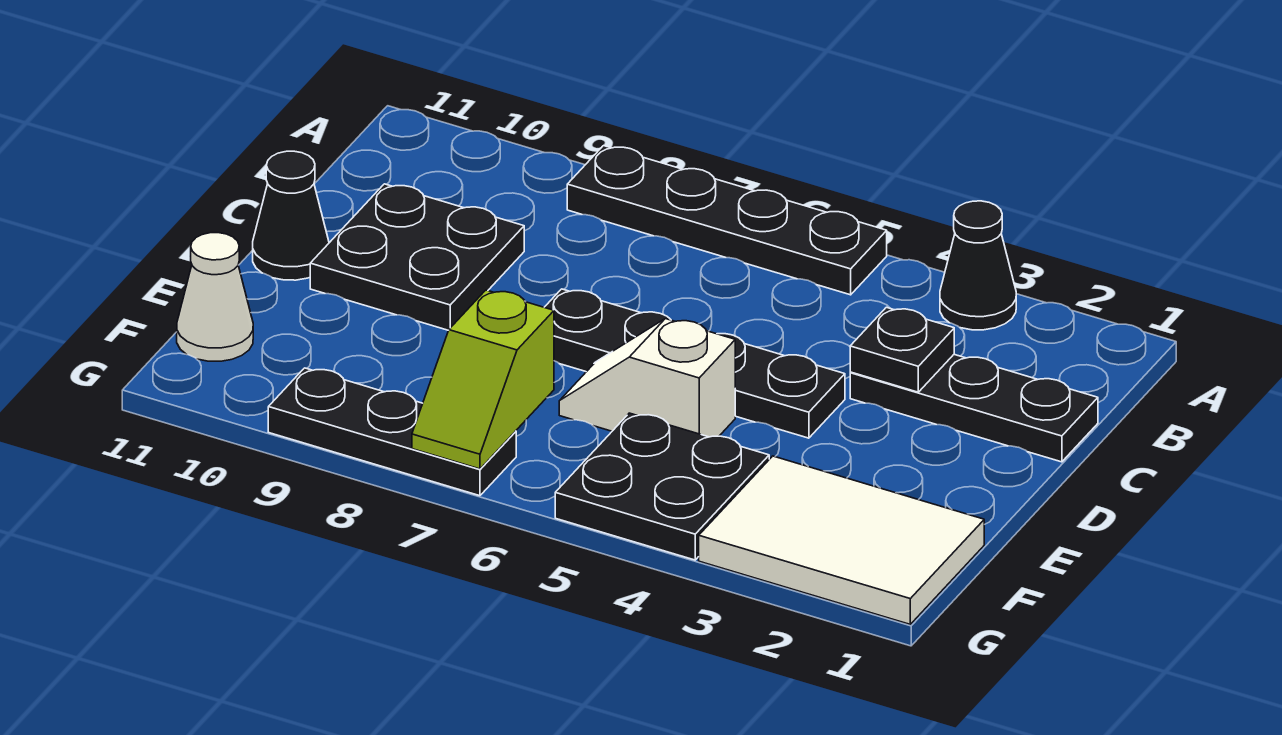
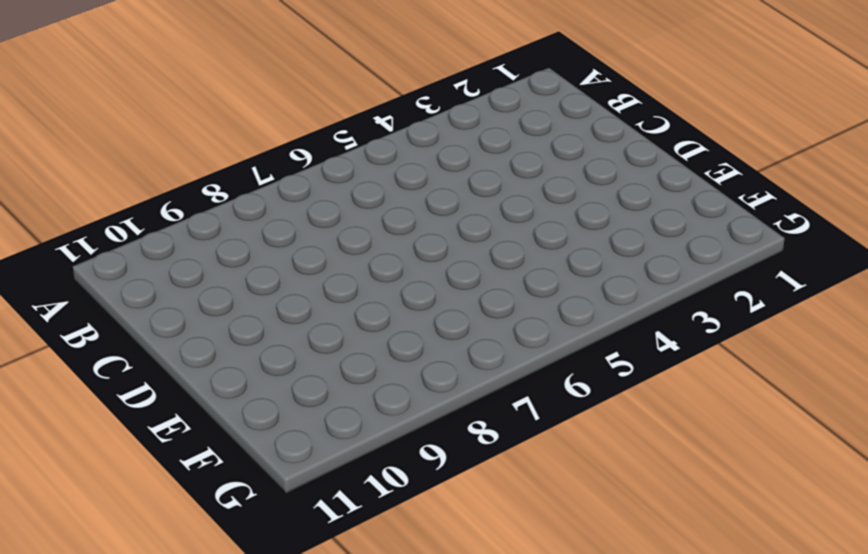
none -> black cone A3 level 1
none -> black plate A5:A8 level 1
none -> black plate C1:C3 level 1

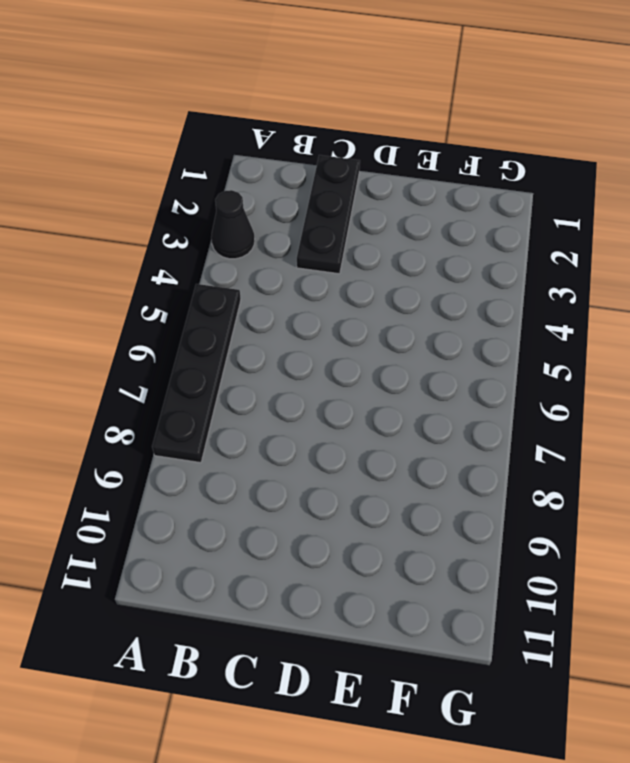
none -> black plate C9:D10 level 1
none -> black plate D4:D7 level 1
none -> black cone D11 level 1

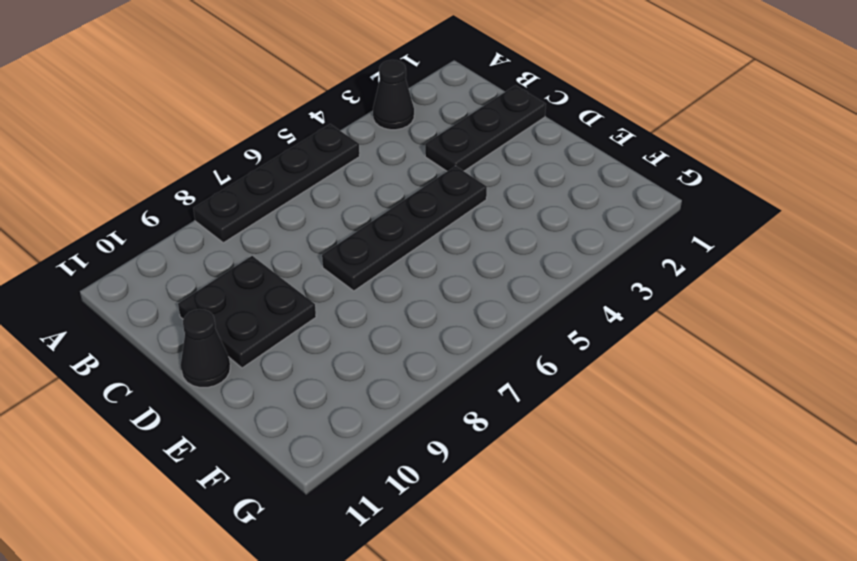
none -> white slope E5:E6 level 1 top 5
none -> white tile F1:G3 level 1
none -> black plate F4:G5 level 1

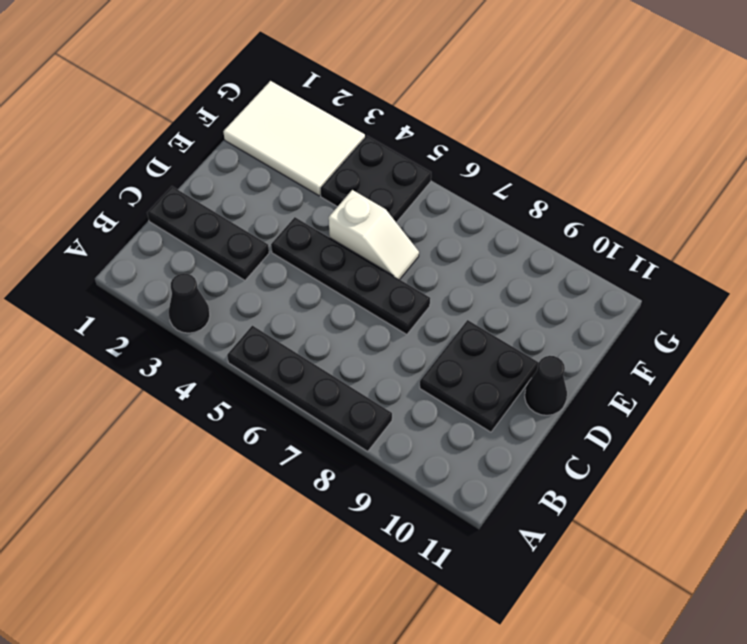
none -> white cone F11 level 1
none -> black plate G7:G9 level 1
none -> black plate C3 level 2

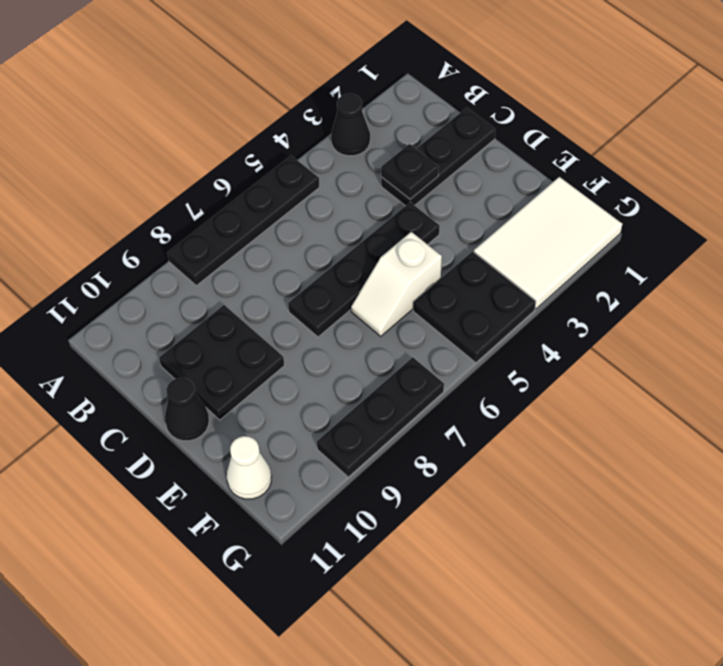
none -> lime slope F7:G7 level 2 top F

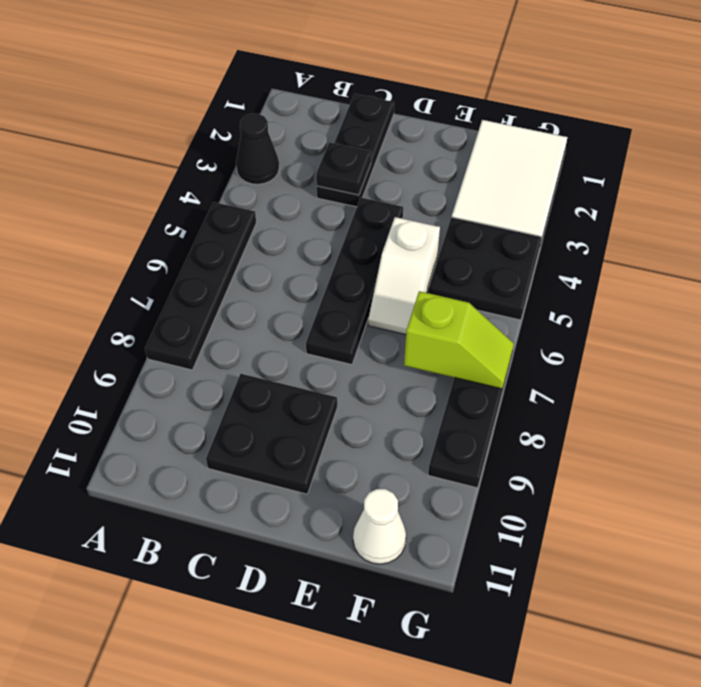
none -> black cone D11 level 1

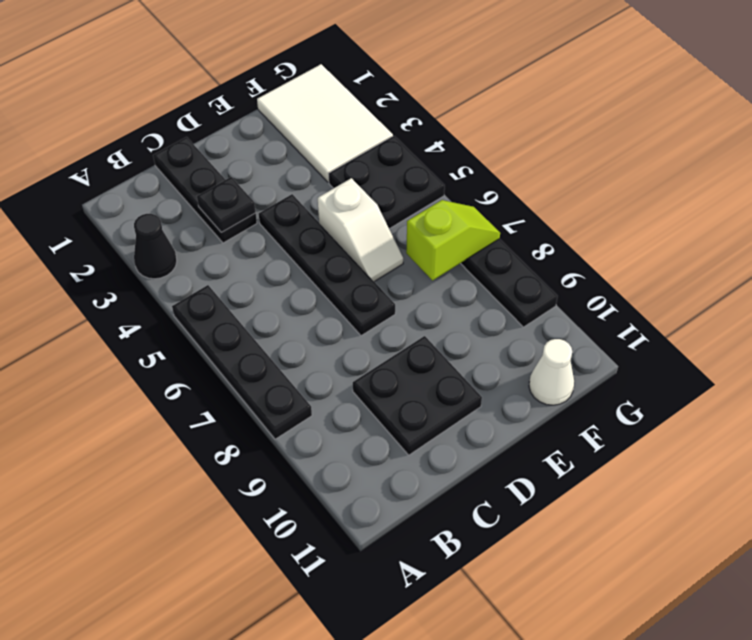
none -> black cone D11 level 1

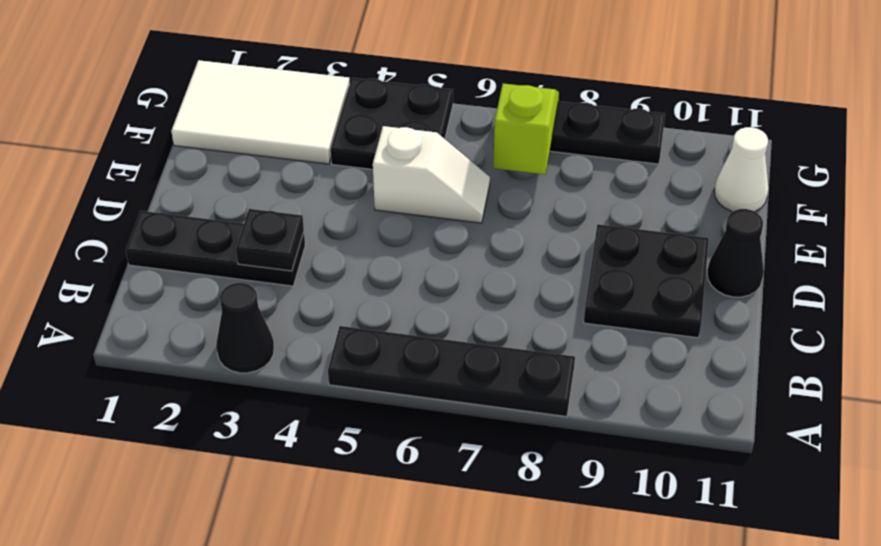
none -> black plate D4:D7 level 1

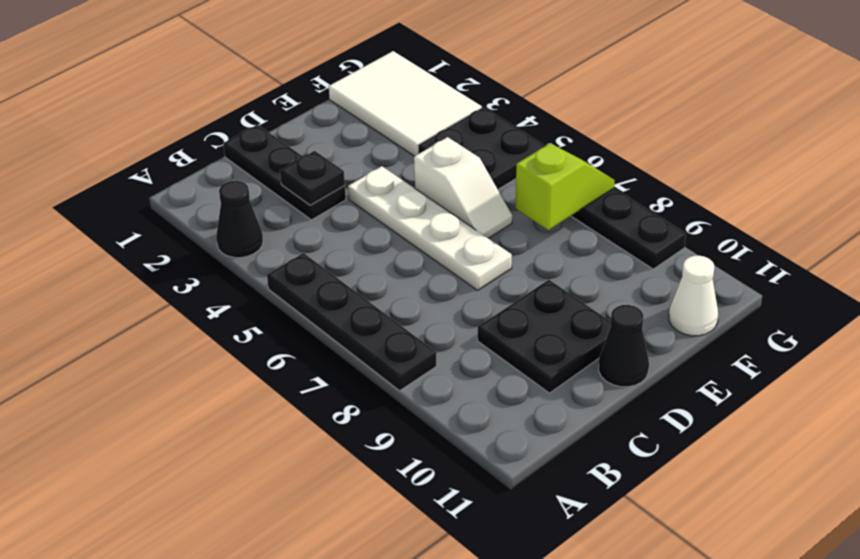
white plate D4:D7 level 1 -> black plate D4:D7 level 1

